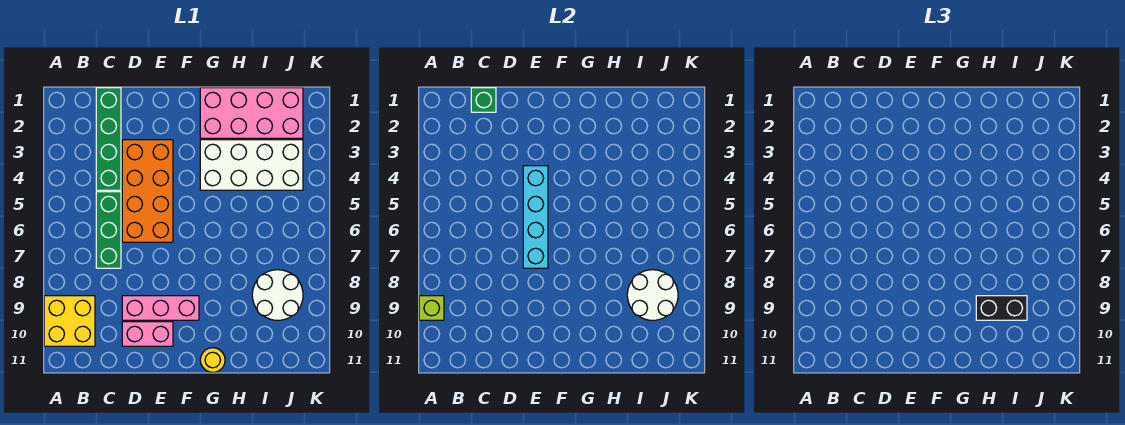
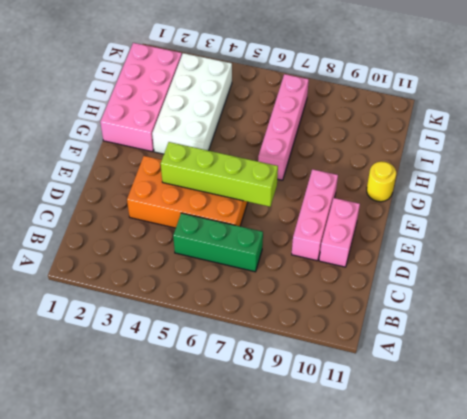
lime brick E4:E7 level 2 -> cyan brick E4:E7 level 2
pink brick G7:J7 level 1 -> none
none -> yellow brick A9:B10 level 1
none -> green brick C1:C4 level 1
none -> white round brick I8:J9 level 1

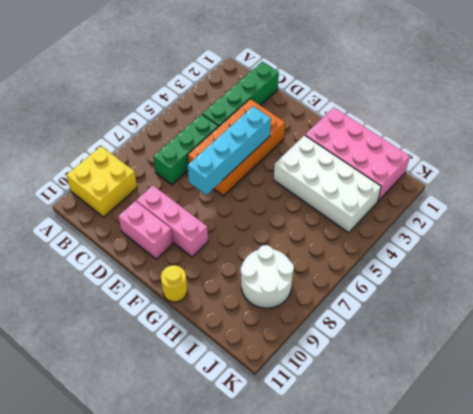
none -> lime brick A9 level 2
none -> green brick C1 level 2
none -> white round brick I8:J9 level 2

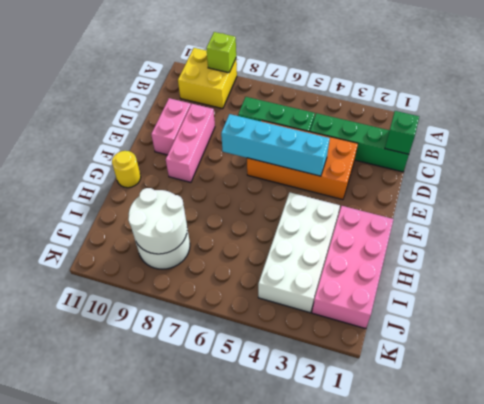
none -> black brick H9:I9 level 3

